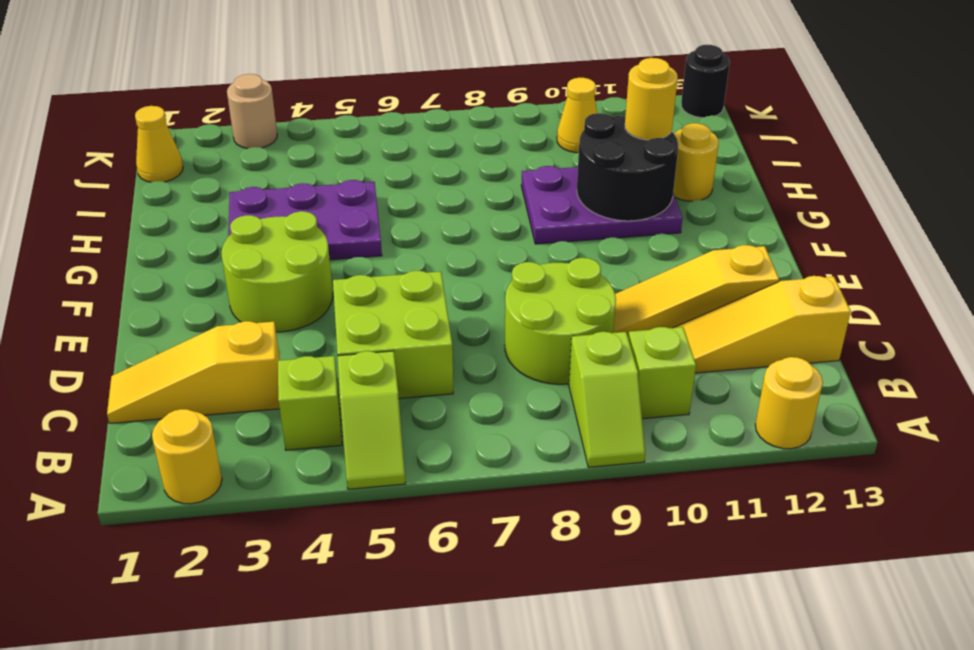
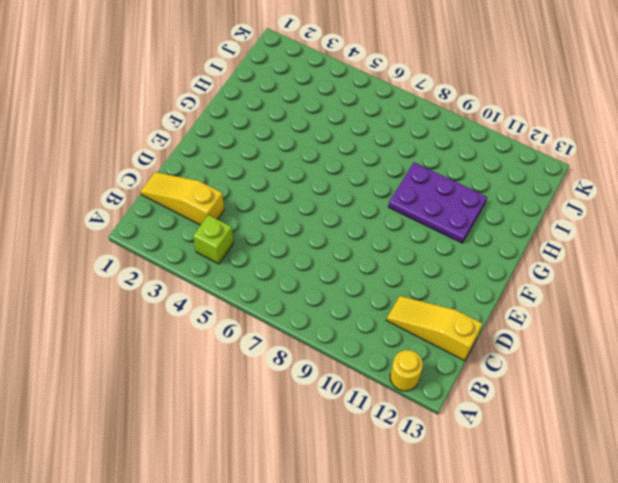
none -> yellow round brick A2 level 1
none -> lime slope A5:B5 level 1 top B
none -> lime slope A9:B9 level 1 top B

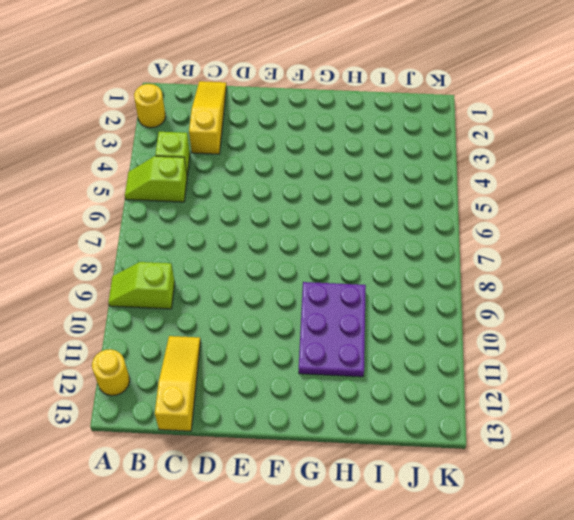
none -> lime brick B10 level 1
none -> lime brick C5:D6 level 1
none -> lime round brick C8:D9 level 1

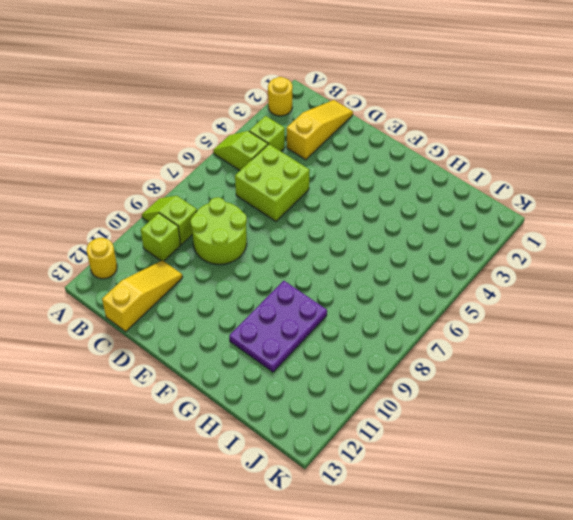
none -> yellow slope D10:D12 level 1 top 12
none -> lime round brick E3:F4 level 1
none -> purple plate G3:H5 level 1

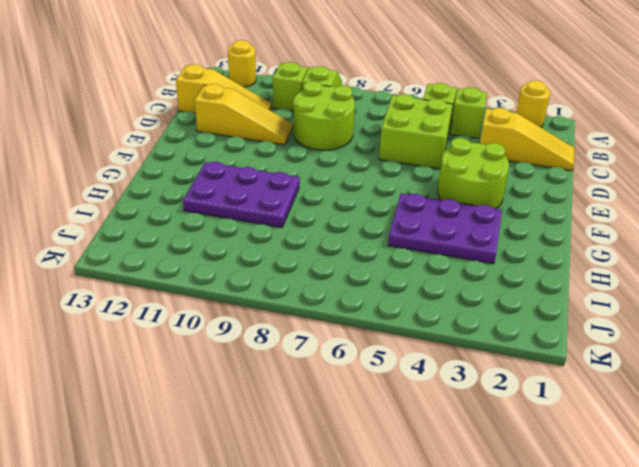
none -> yellow round brick H12 level 1
none -> yellow cone J1 level 1
none -> yellow cone J10 level 1

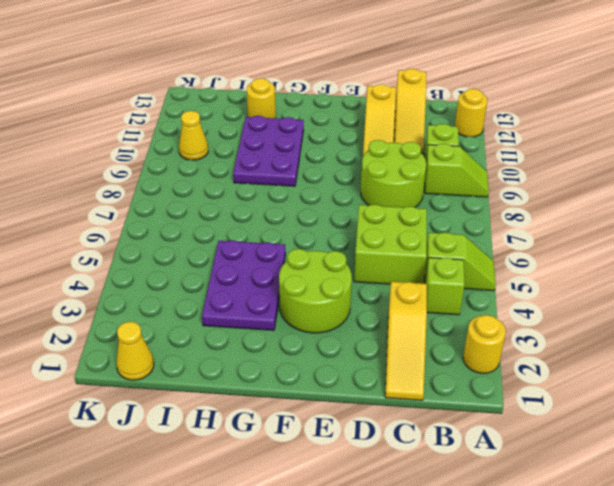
none -> tan round brick K3 level 1
none -> black round brick K13 level 1
none -> black round brick G10:H11 level 2

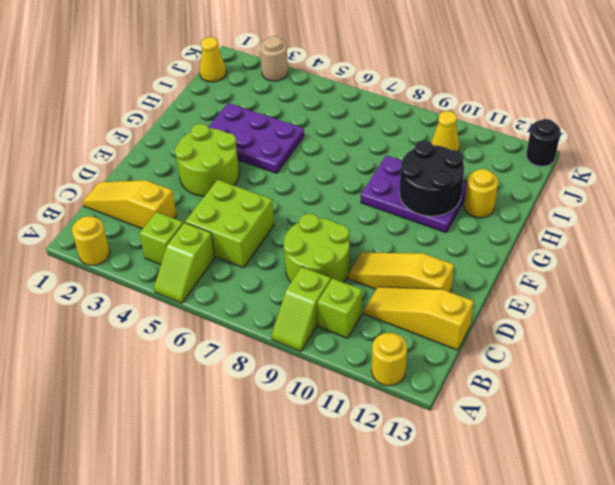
none -> yellow round brick H11 level 3

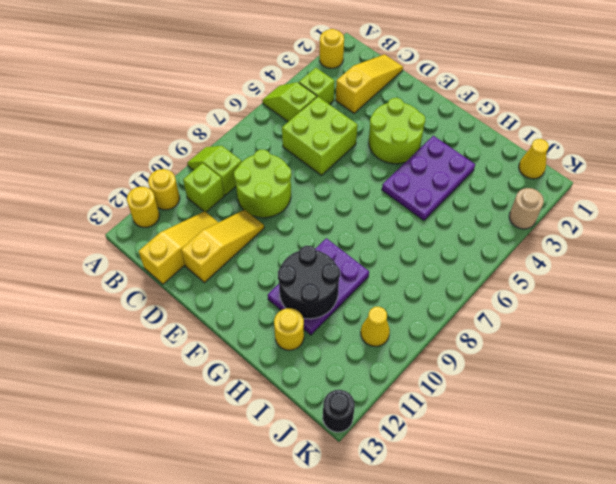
yellow round brick A11 level 1 -> yellow round brick H11 level 3

